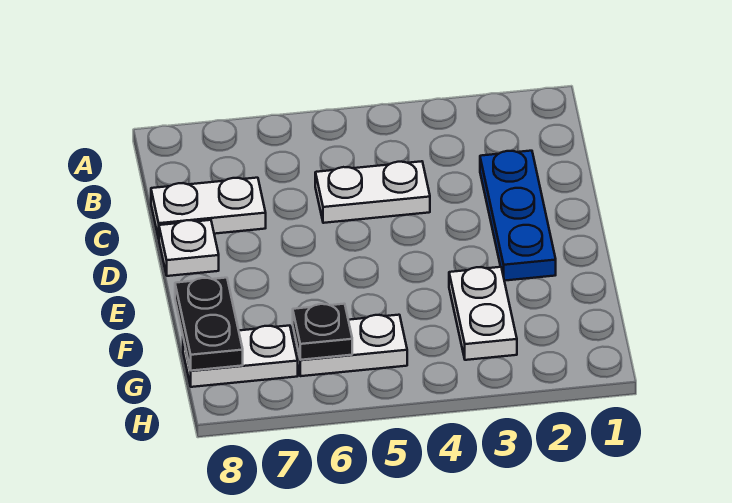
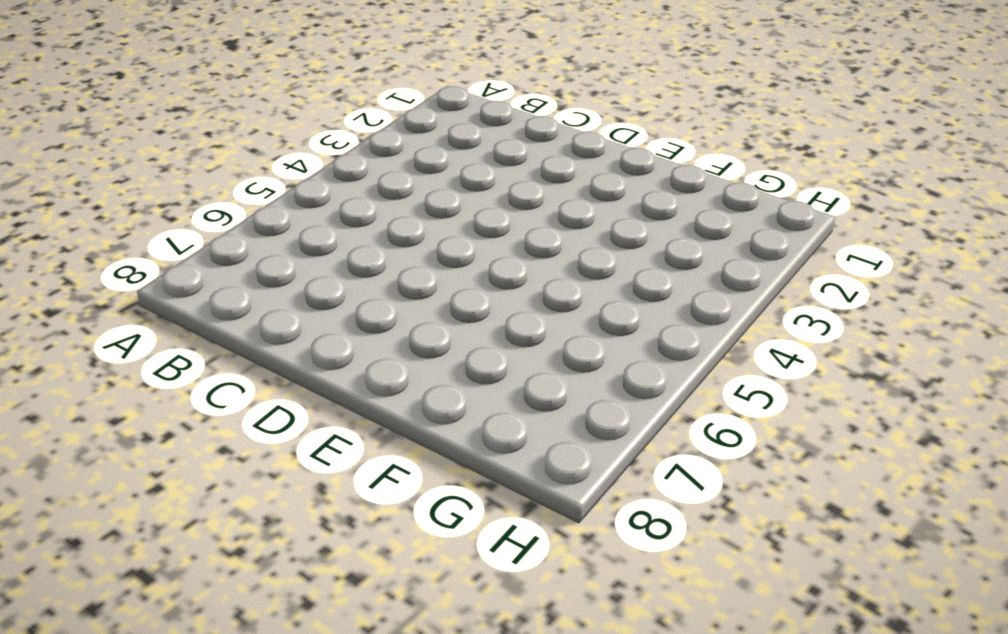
none -> blue plate C2:E2 level 1
none -> white plate C4:C5 level 1

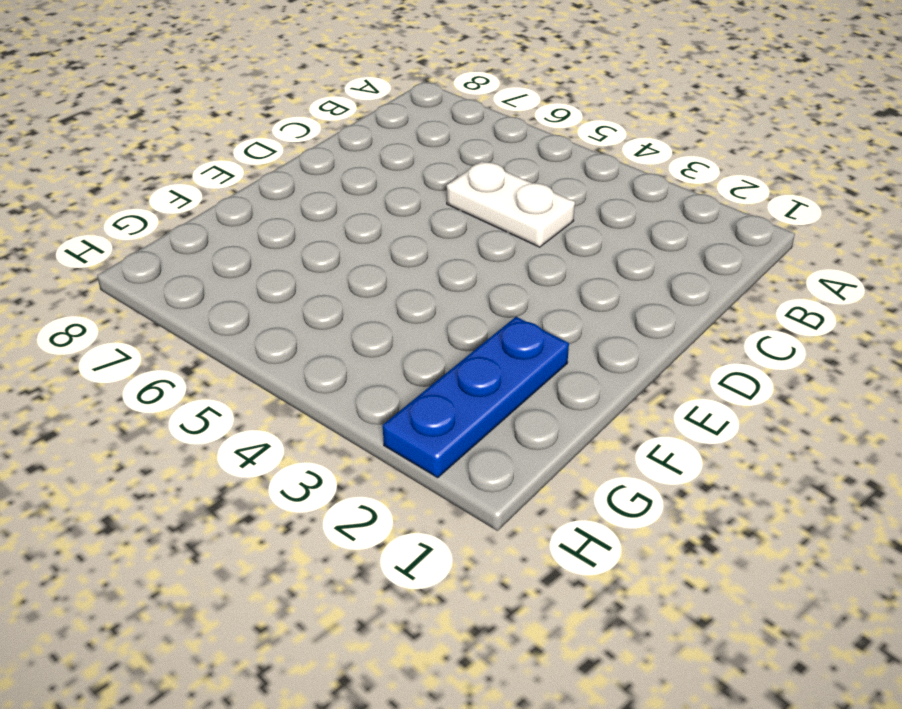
blue plate F2:H2 level 1 -> blue plate C2:E2 level 1
none -> white plate C7:C8 level 1
none -> white plate D8 level 1

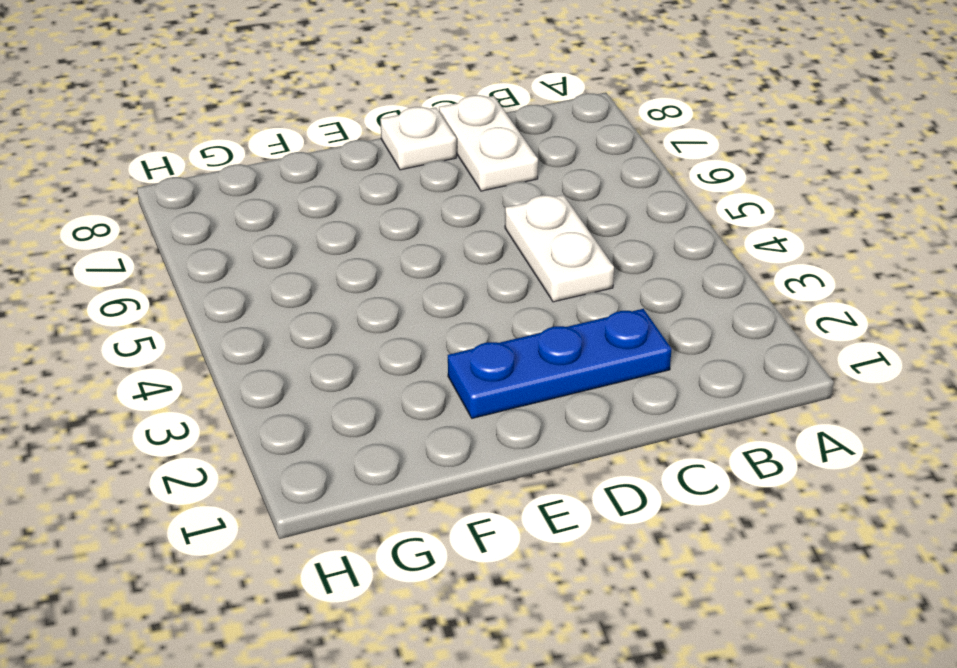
none -> white plate F3:G3 level 1
none -> white plate G5:G6 level 1

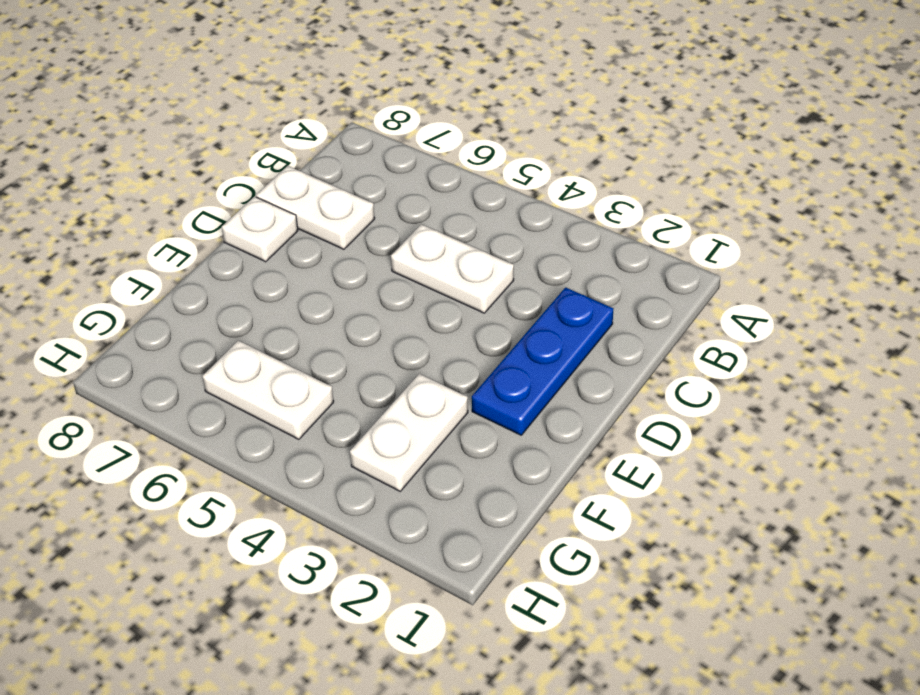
none -> white plate G7:G8 level 1
none -> black plate F8:G8 level 2

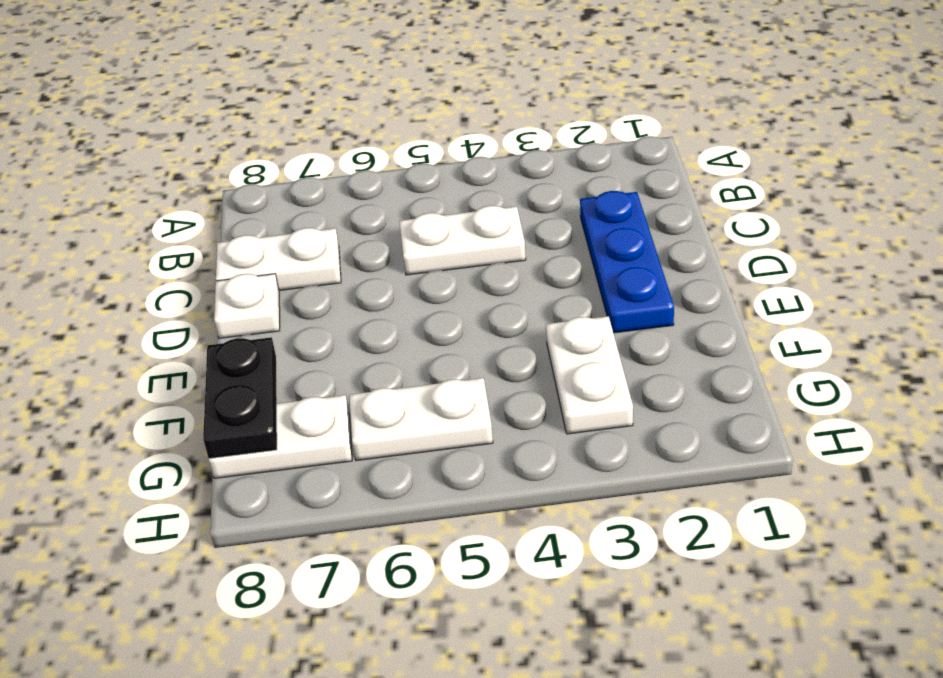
none -> black plate G6 level 2

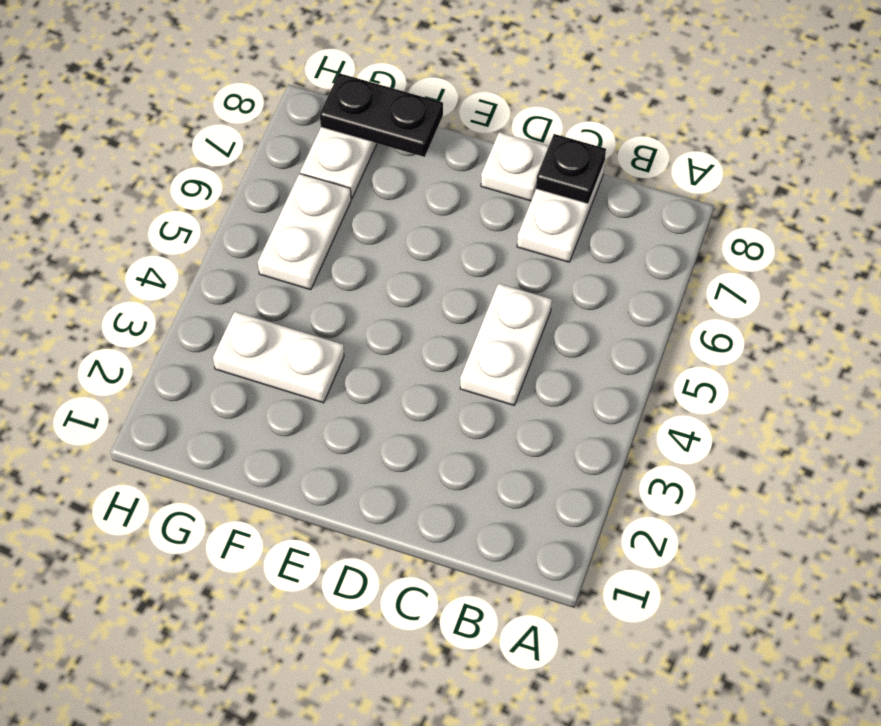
black plate C8 level 2 -> black plate G6 level 2
none -> blue plate C2:E2 level 1

